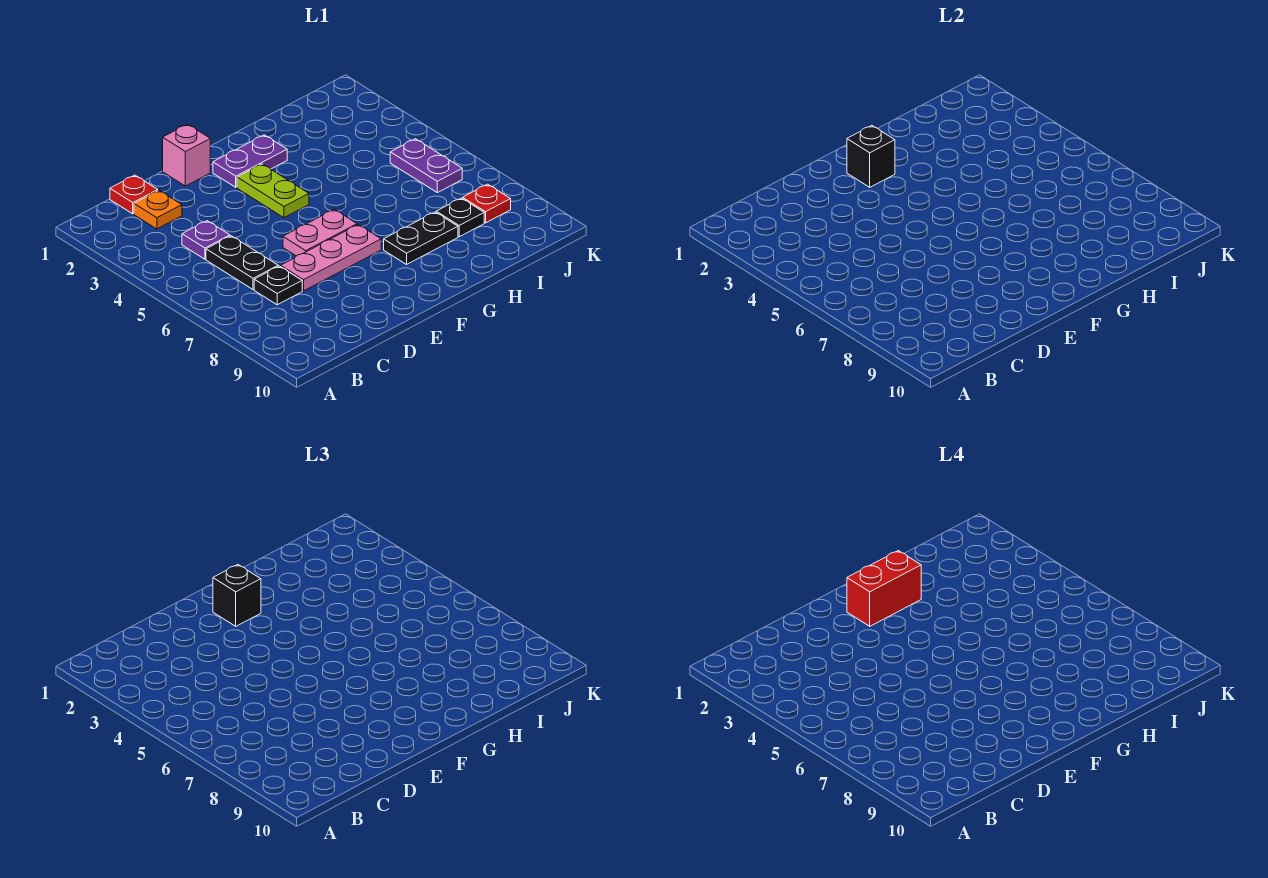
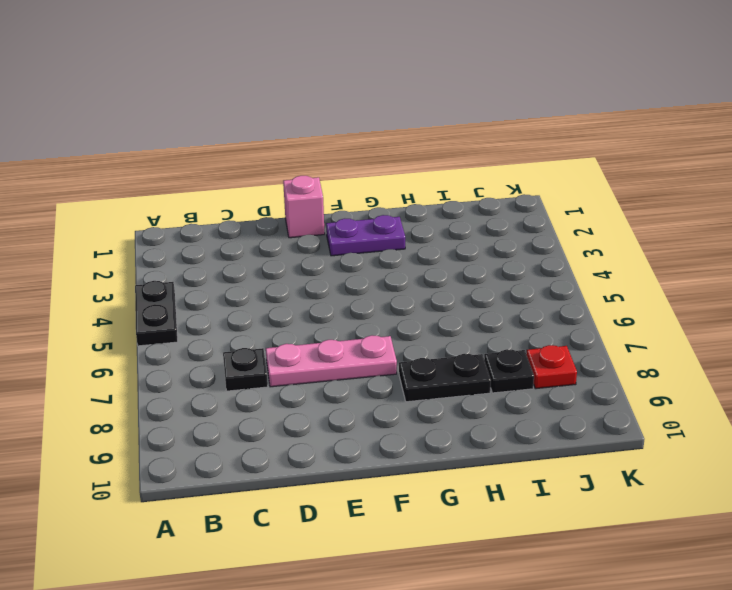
black plate A4:A5 level 1 -> black plate C5:C6 level 1
none -> red plate C1 level 1
none -> orange plate C2 level 1
none -> purple plate C4 level 1

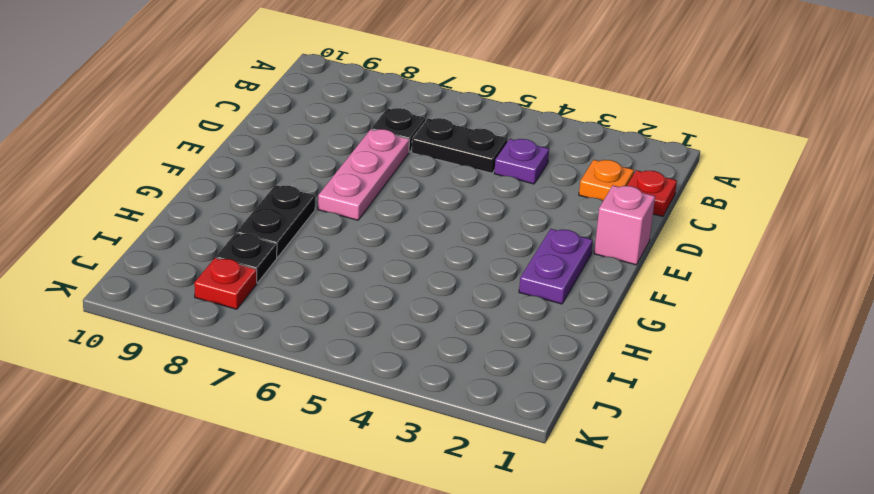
none -> pink plate E6:F6 level 1
none -> lime plate F3:F4 level 1
none -> purple plate J5:J6 level 1

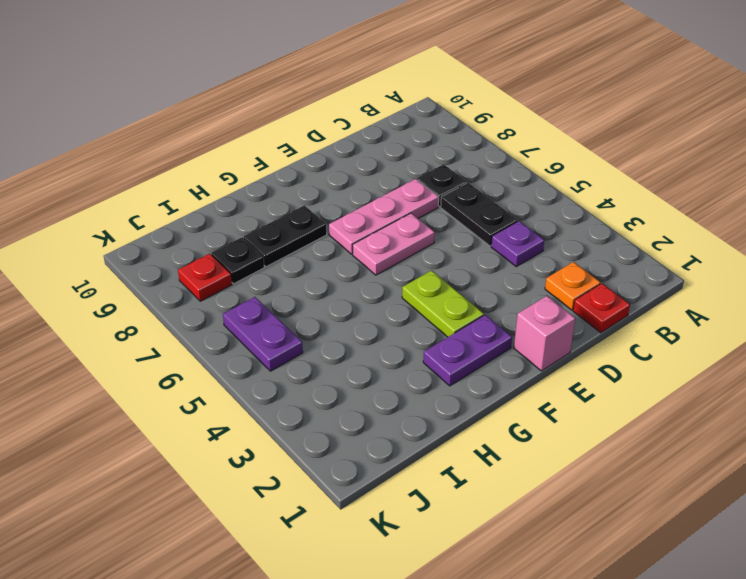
none -> black brick F2 level 2
none -> black brick F2 level 3
none -> red brick F2:G2 level 4

